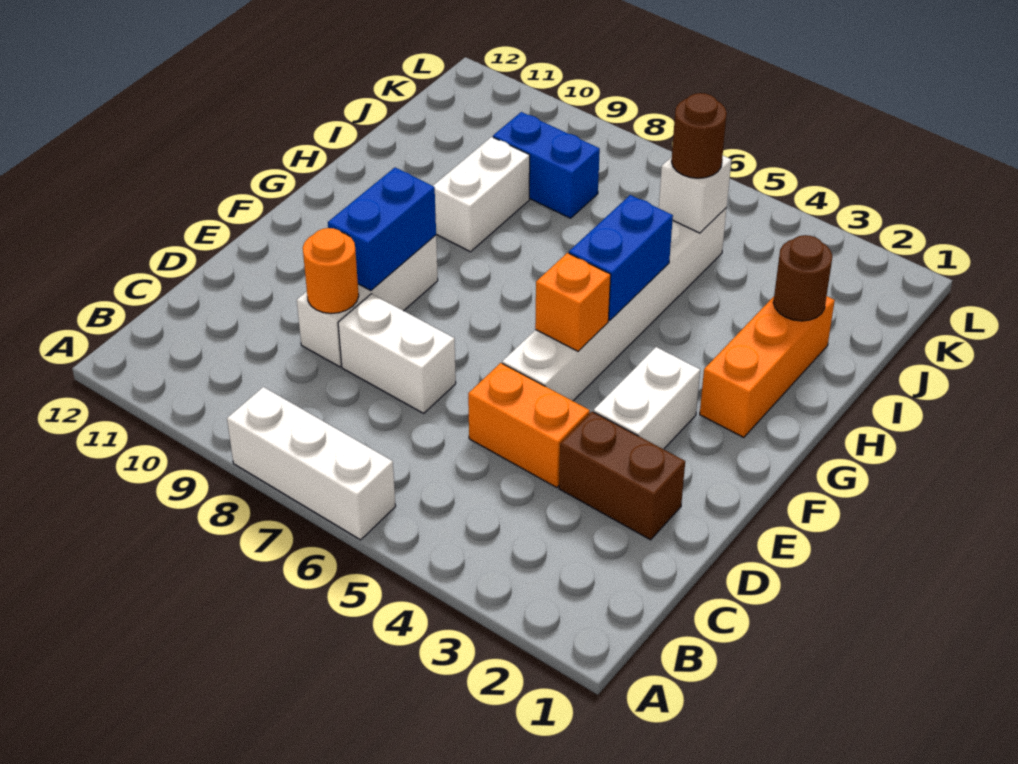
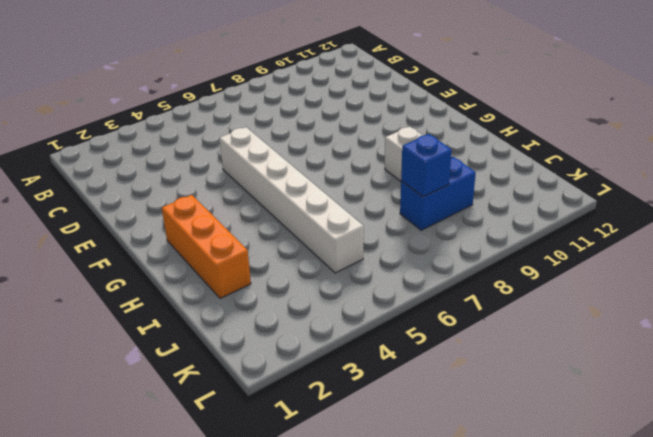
blue brick J8 level 2 -> none
none -> white brick A6:A8 level 1
none -> brown brick D2:D3 level 1
none -> orange brick D4:D5 level 1

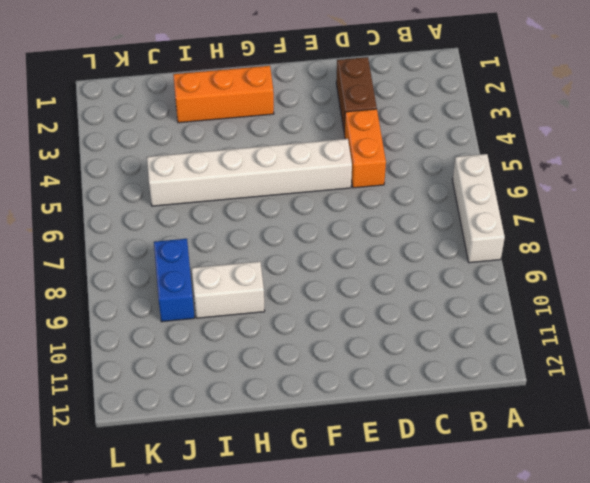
none -> white brick D7:D8 level 1
none -> white brick D9:F9 level 1
none -> white brick E3:F3 level 1

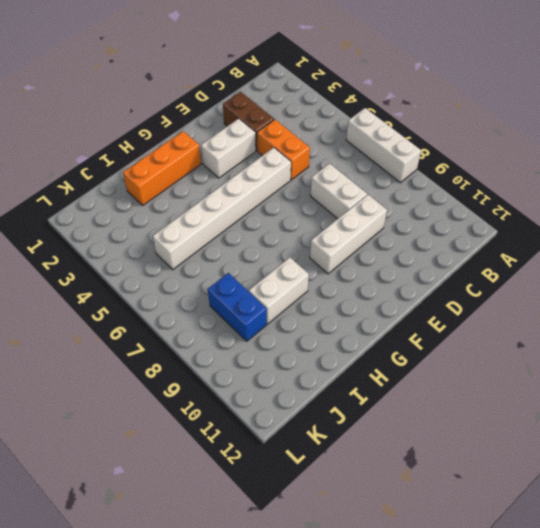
none -> orange round brick D9 level 2
none -> blue brick E9:F9 level 2
none -> orange brick F5 level 2

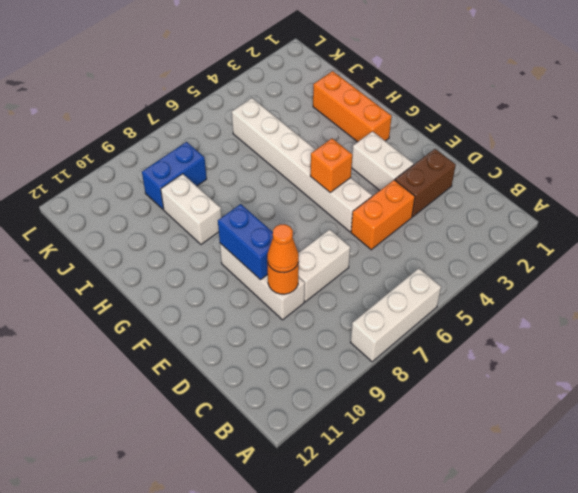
orange cone D9 level 3 -> none
none -> blue brick G5:H5 level 2
none -> brown round brick I2 level 2
none -> white brick J5 level 2

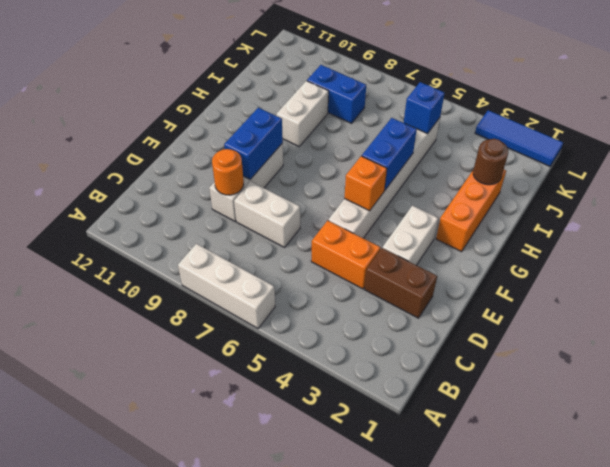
blue brick J5 level 2 -> white brick J5 level 2
blue tile L1:L3 level 1 -> none
none -> brown round brick J5 level 3

